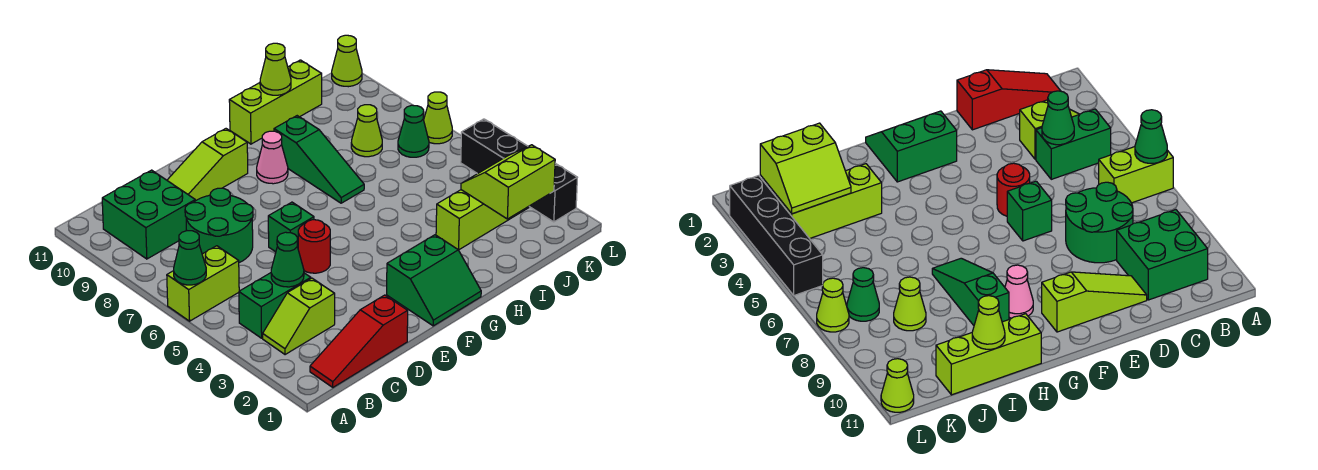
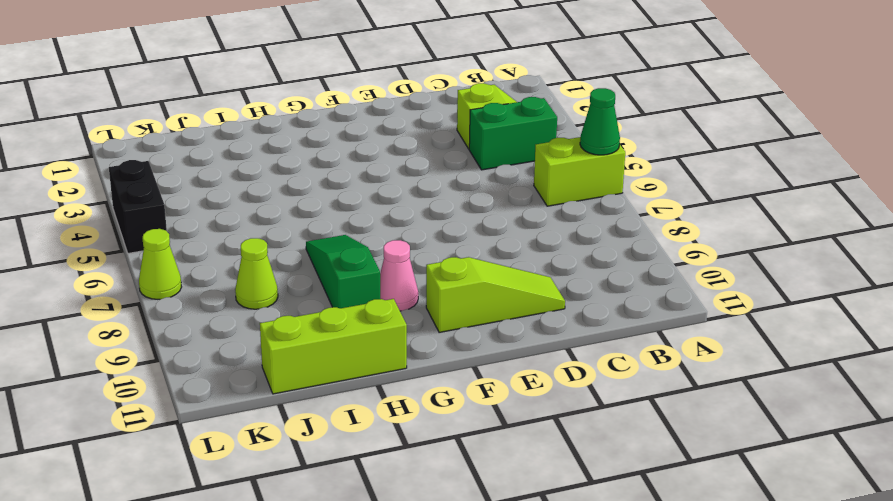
black brick L4:L5 level 1 -> black brick L2:L5 level 1
none -> red slope B1:D1 level 1 top D
none -> green brick B9:C10 level 1
none -> green round brick C7:D8 level 1

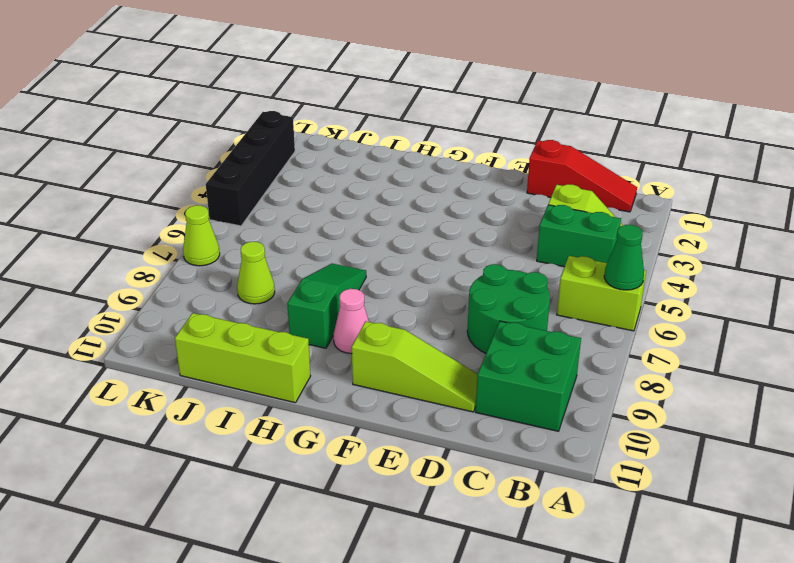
none -> red round brick E5 level 1
none -> green brick E6 level 1
none -> green slope F1:G2 level 1 top 2

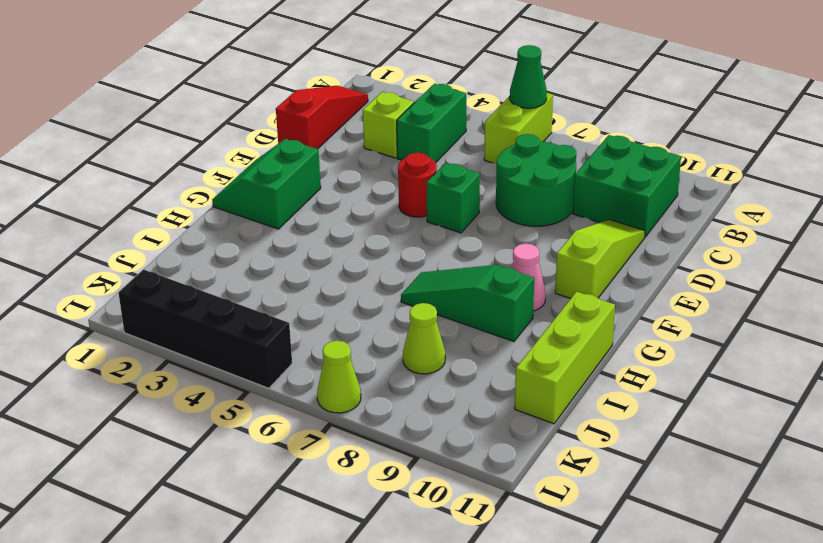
none -> lime brick I3:K3 level 1
none -> green cone K7 level 1
none -> lime cone L11 level 1

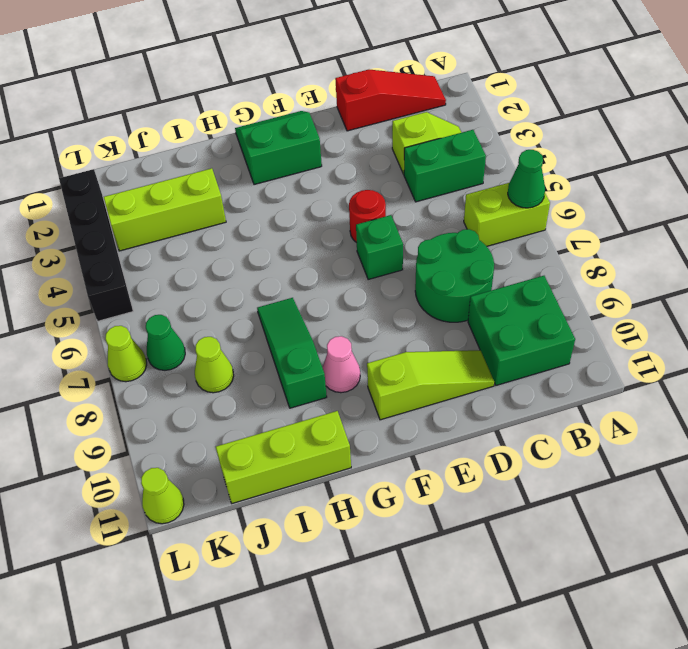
none -> green cone C4 level 2
none -> lime cone I11 level 2
none -> lime slope J2:K3 level 2 top 2

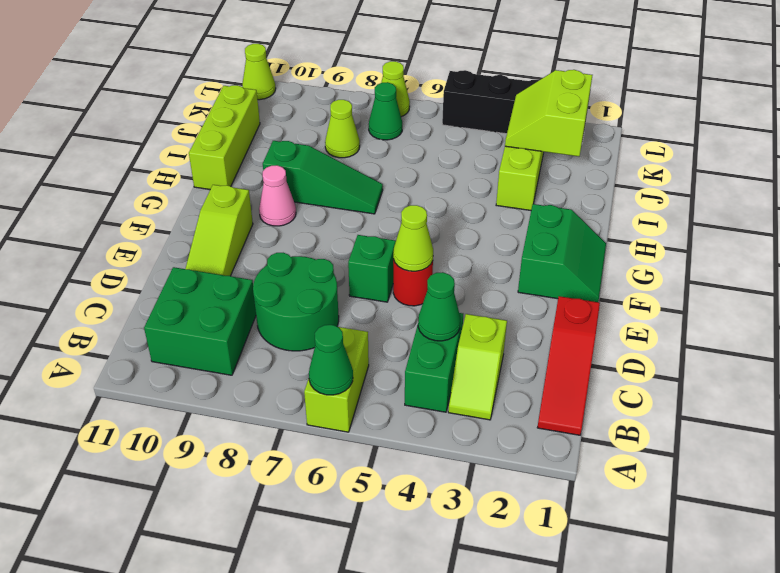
lime cone E5 level 2 -> lime cone I11 level 2

